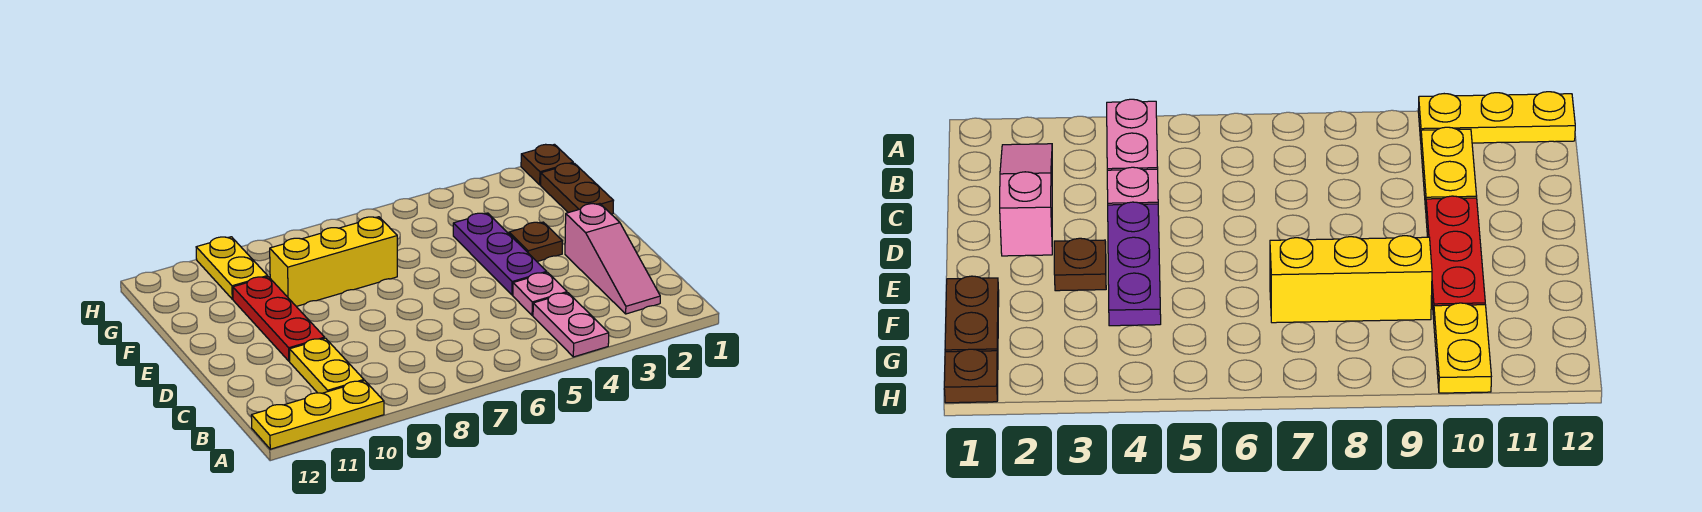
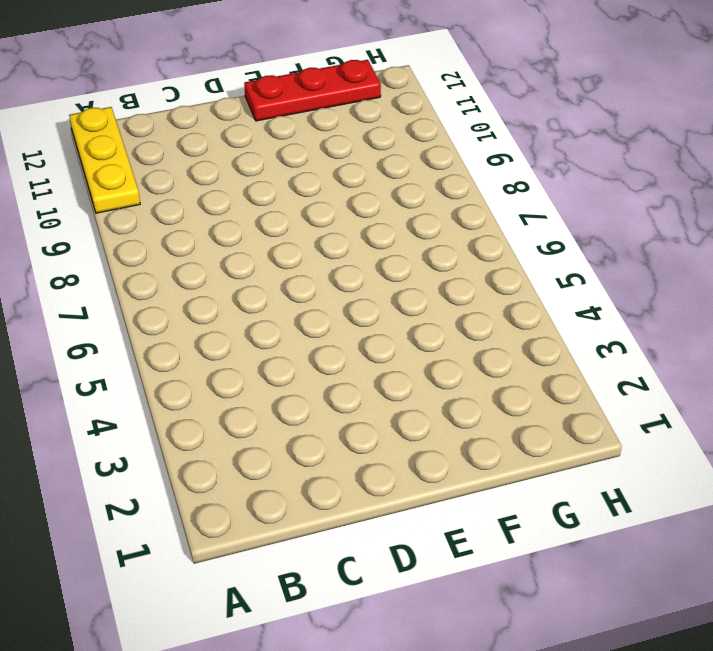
red plate E12:G12 level 1 -> red plate D10:F10 level 1
none -> pink plate A4:B4 level 1
none -> pink slope B2:D2 level 1 top D
none -> yellow plate B10:C10 level 1

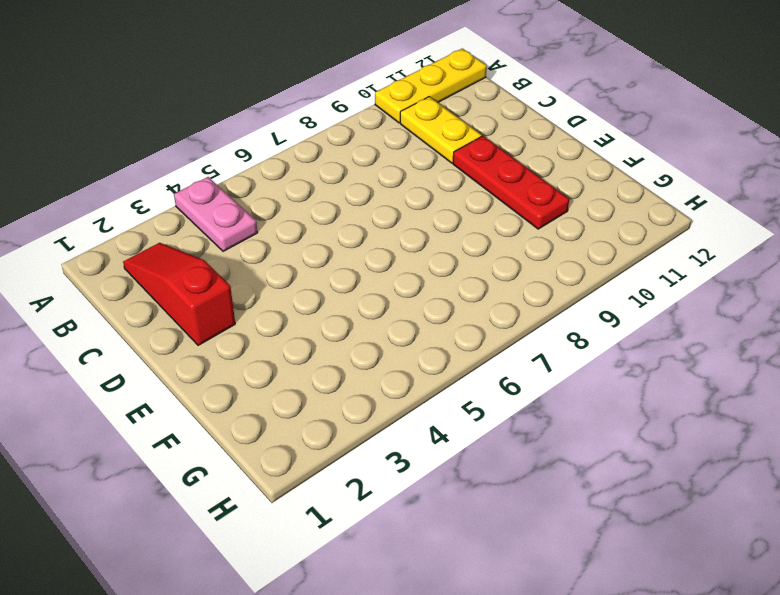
red slope B2:D2 level 1 top D -> pink slope B2:D2 level 1 top D
none -> pink plate C4 level 1
none -> purple plate D4:F4 level 1
none -> brown plate E3 level 1

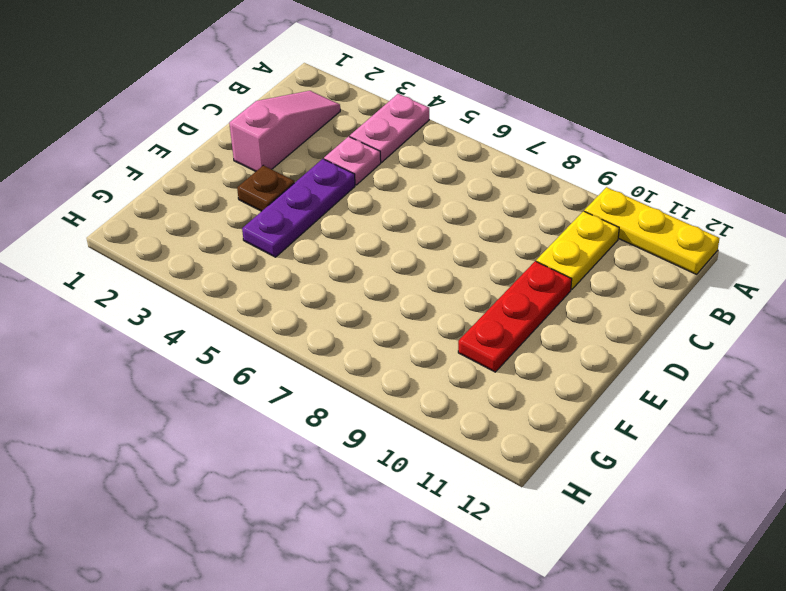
none -> brown plate F1:G1 level 1
none -> yellow brick F7:F9 level 1
none -> yellow plate G10:H10 level 1

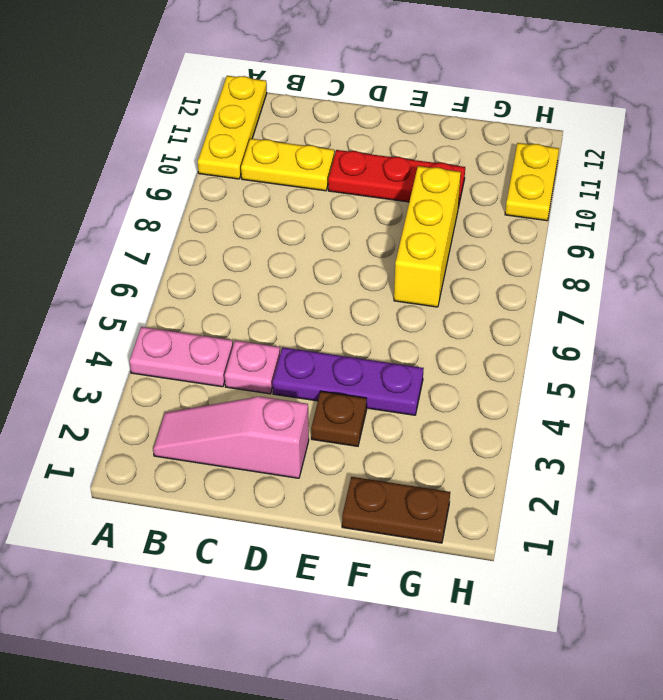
yellow plate H10:H11 level 1 -> yellow plate G10:H10 level 1
none -> brown plate H1 level 1

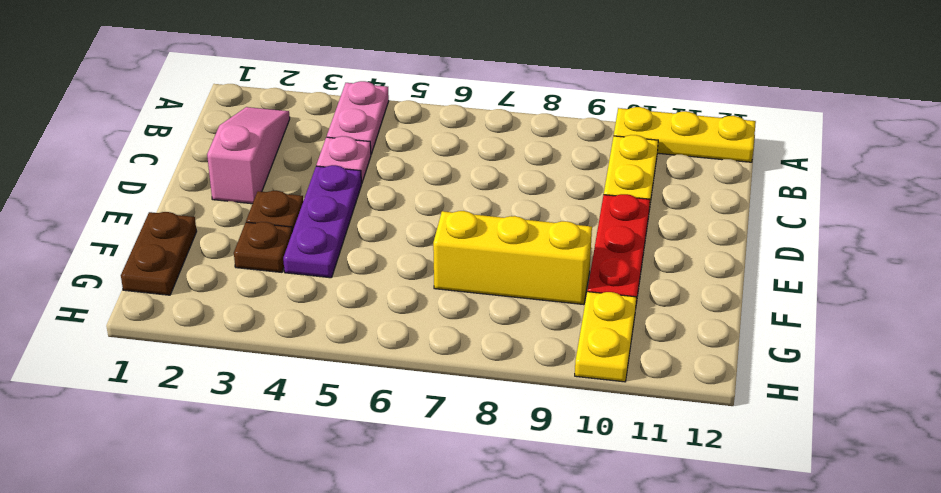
brown plate F3 level 1 -> brown plate H1 level 1

